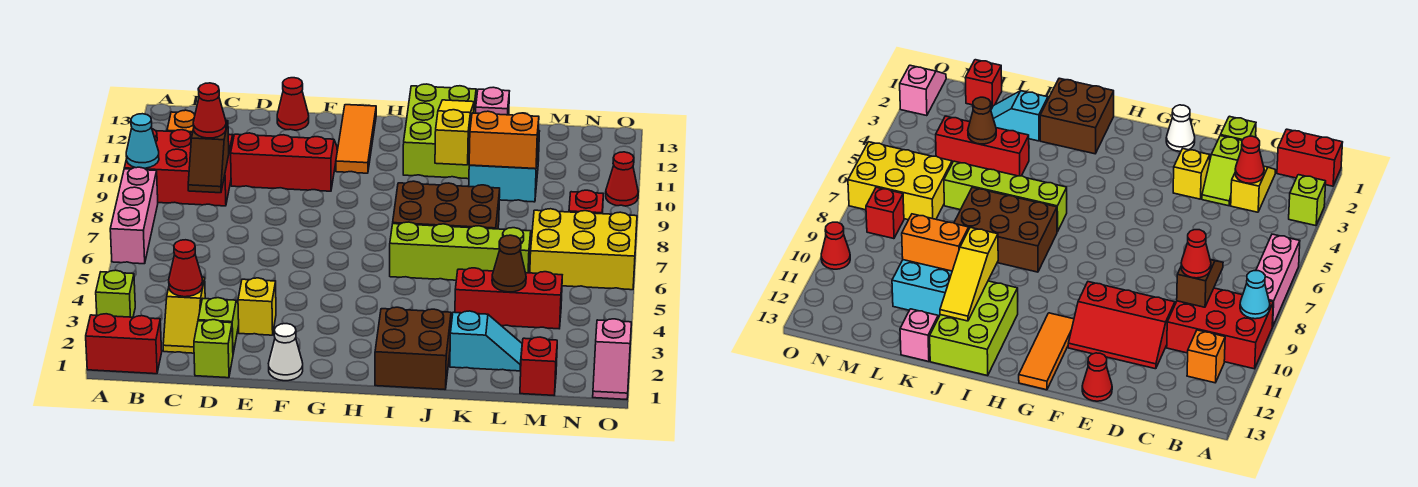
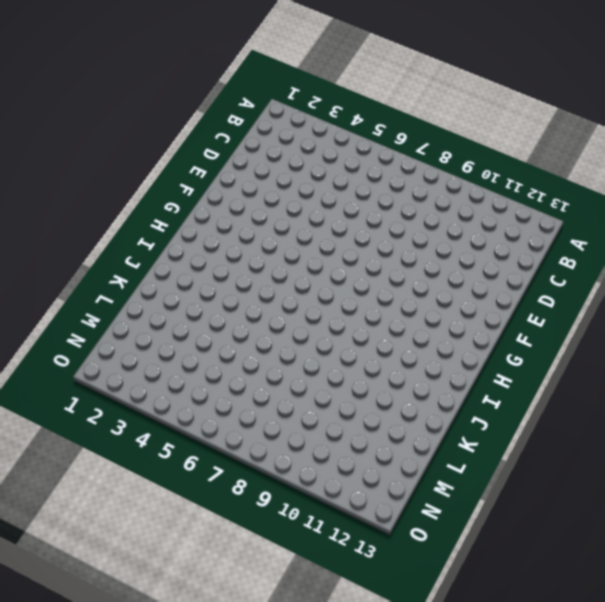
none -> red brick A1:B1 level 1
none -> lime brick A3 level 1
none -> pink brick A6:A8 level 1
none -> red brick A9:C10 level 1

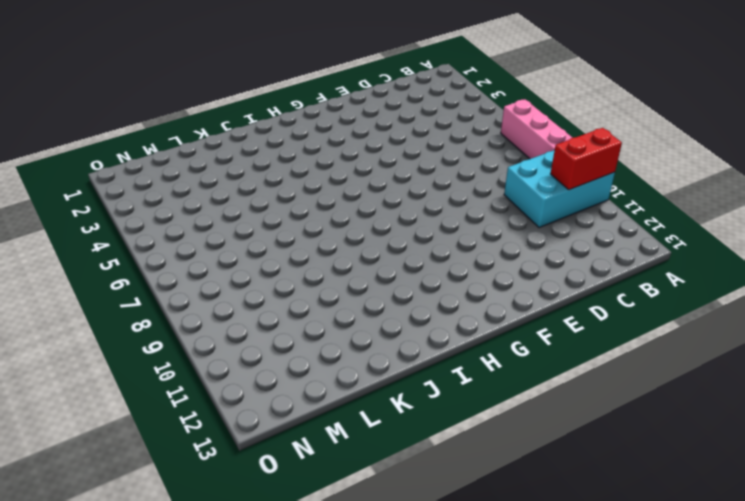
cyan brick A9:C10 level 1 -> red brick A9:C10 level 1
red brick A10:B10 level 2 -> red brick A1:B1 level 1
none -> lime brick A3 level 1
none -> orange brick B11 level 1
none -> yellow slope C2:C3 level 1 top 3
none -> lime brick D1 level 1

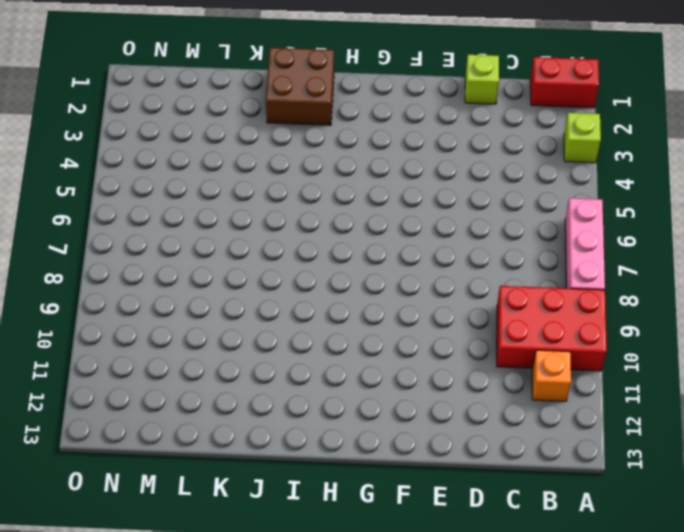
none -> yellow slope C2:C3 level 1 top 3
none -> lime slope D2:D3 level 1 top 2
none -> red slope D10:F11 level 1 top 10
none -> yellow brick E3 level 1

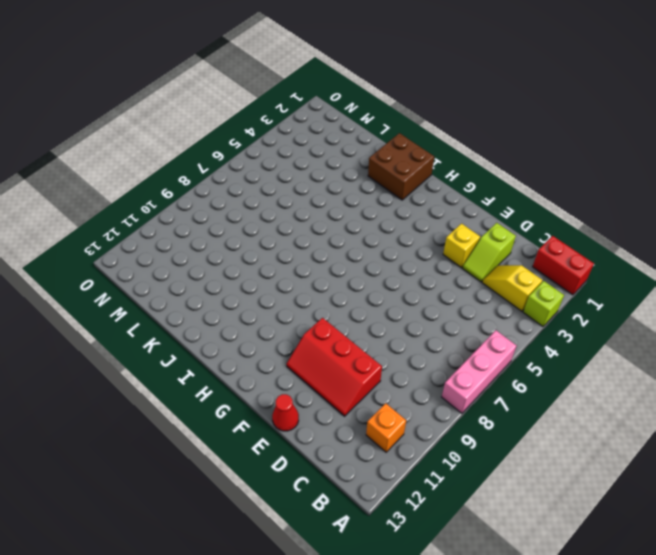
yellow slope B3:C3 level 1 top B -> yellow slope C2:C3 level 1 top 3
none -> red brick A9:C10 level 1
none -> lime brick D1 level 1
none -> white cone F1 level 1
none -> orange tile G11:G13 level 1

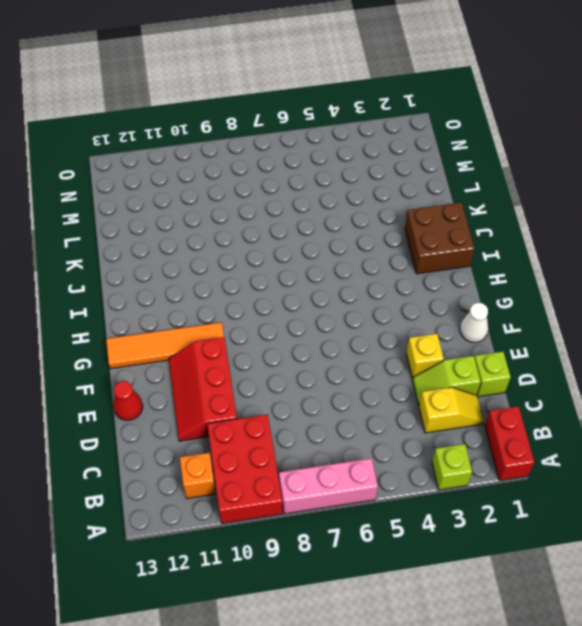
orange tile G10:G13 level 1 -> orange tile G11:G13 level 1
none -> lime brick I6:L6 level 1
none -> brown brick I7:K8 level 1
none -> lime brick I11:J13 level 1
none -> cyan slope K2:L2 level 1 top K

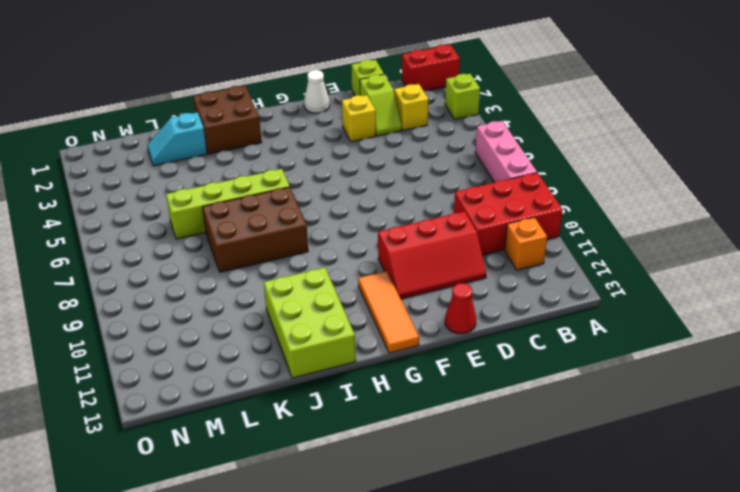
none -> red brick K4:M4 level 1
none -> cyan brick K10:L11 level 1
none -> pink brick K13 level 1
none -> red brick M1 level 1

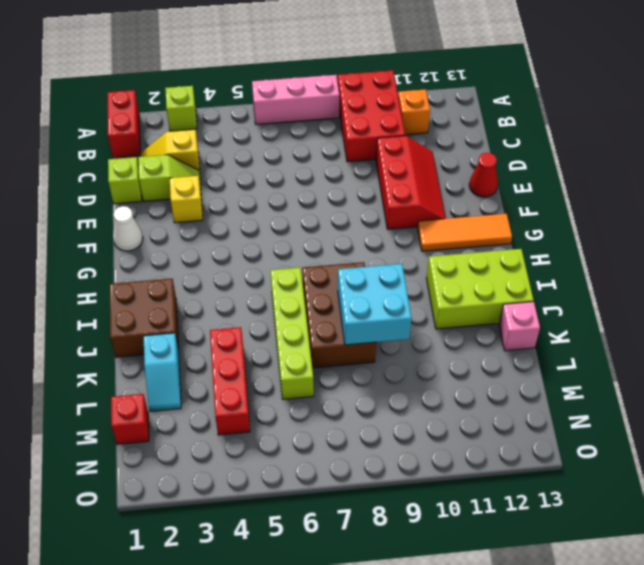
cyan brick J8:K9 level 2 -> cyan brick K10:L11 level 1
none -> yellow brick M6:O7 level 1
none -> red brick N8 level 1
none -> pink slope O1:O2 level 1 top 2
none -> red cone O10 level 1

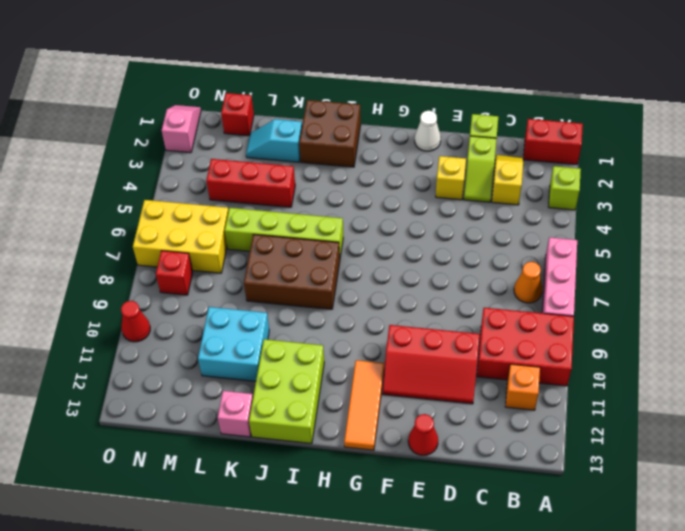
orange cone B7 level 1 -> none
none -> cyan cone A9 level 2
none -> red cone C3 level 2
none -> brown slope C8:C9 level 2 top 9
none -> yellow slope J10:J12 level 2 top 10

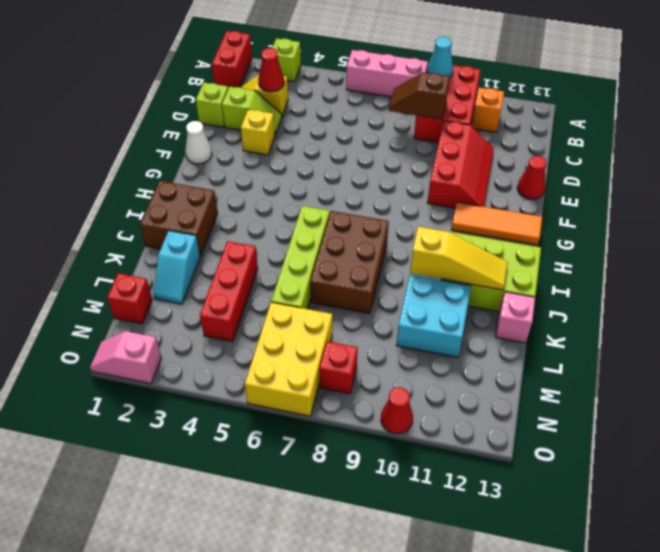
none -> orange brick K10:L10 level 2
none -> brown cone L4 level 2
none -> red cone C9 level 3

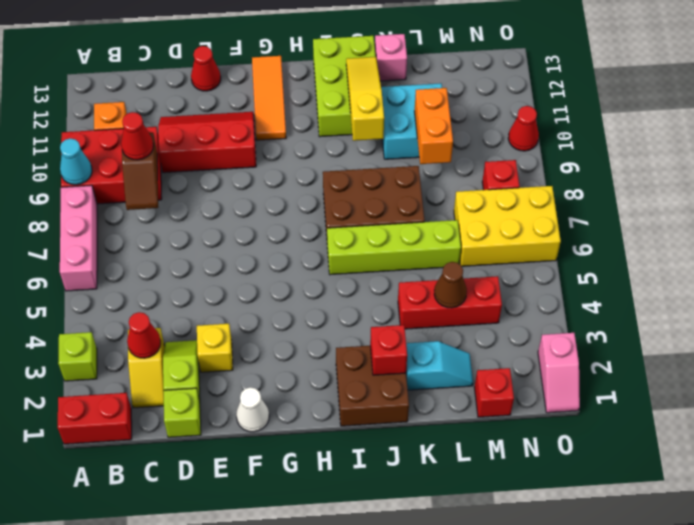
red brick J2 level 2 -> none
orange brick L9:L10 level 2 -> orange brick K10:L10 level 2

